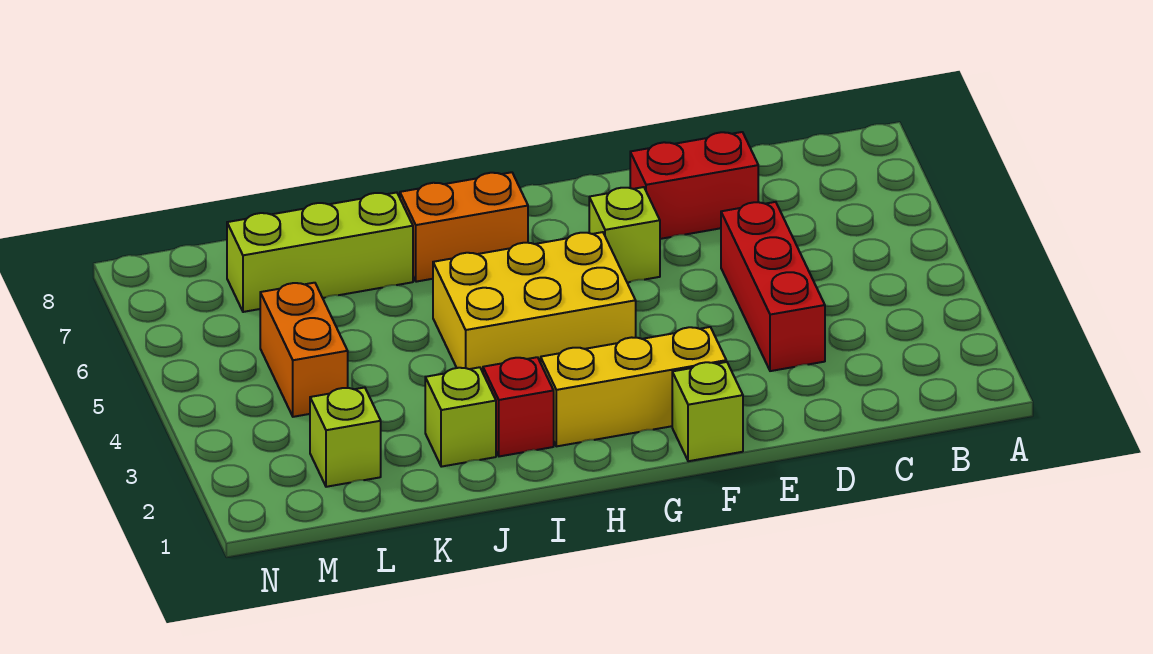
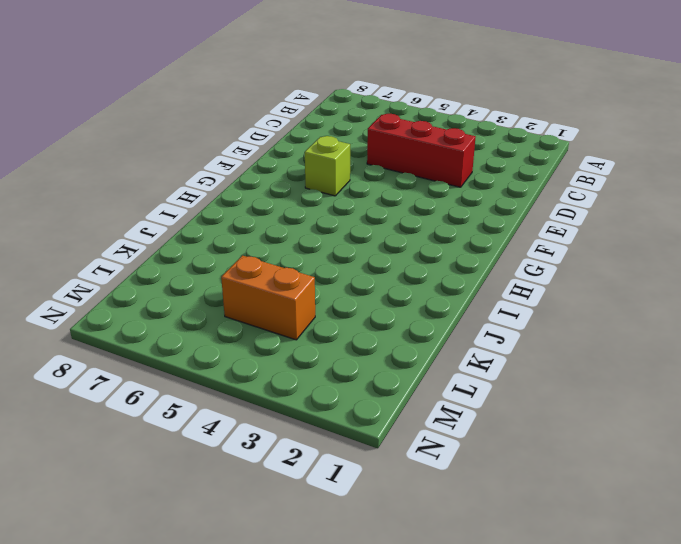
none -> red brick D7:E7 level 1
none -> lime brick F1 level 1
none -> yellow brick F2:H2 level 1

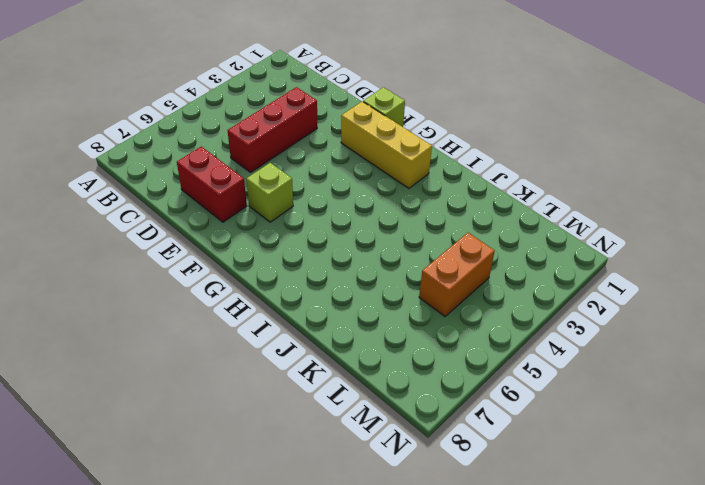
none -> yellow brick G4:I5 level 1
none -> orange brick H7:I7 level 1
none -> red brick I2 level 1

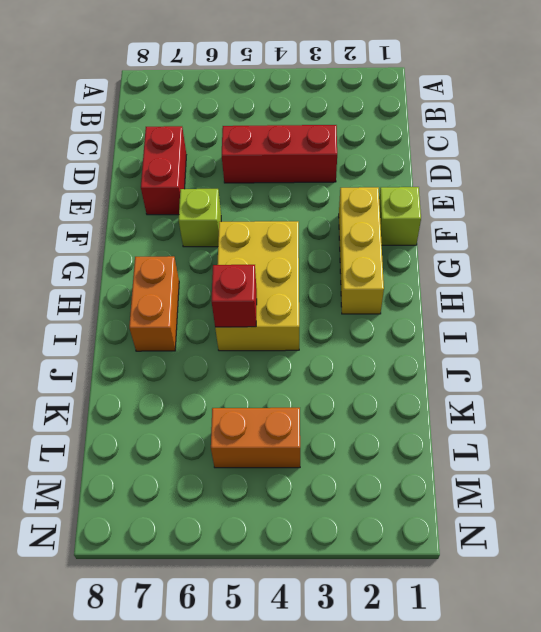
red brick I5 level 2 -> red brick I2 level 1
none -> lime brick J2 level 1
none -> lime brick J7:L7 level 1
none -> lime brick L2 level 1

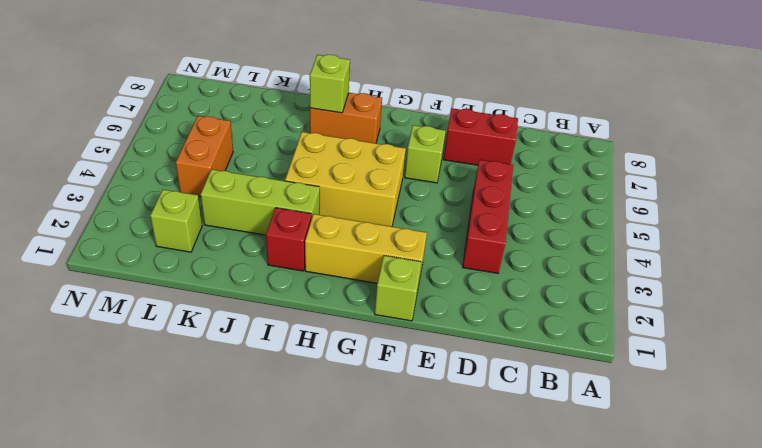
lime brick I3:K3 level 1 -> lime brick J7:L7 level 1
lime brick I7 level 2 -> lime brick J2 level 1

